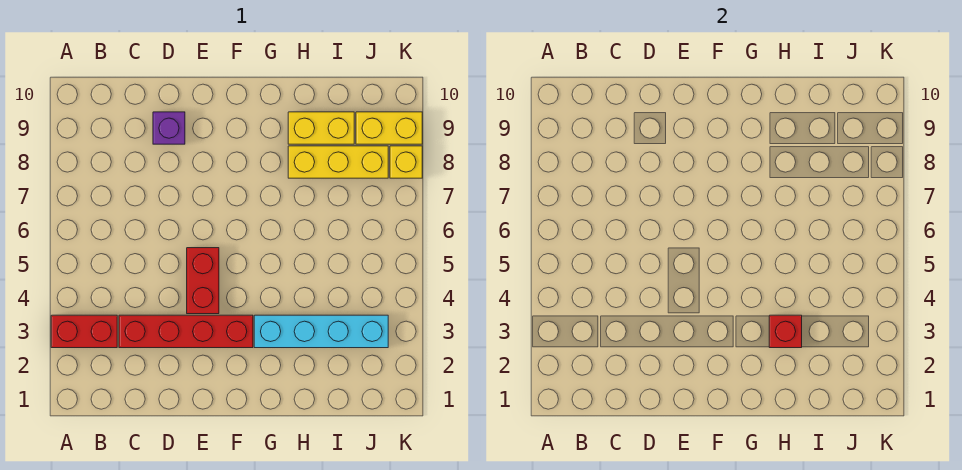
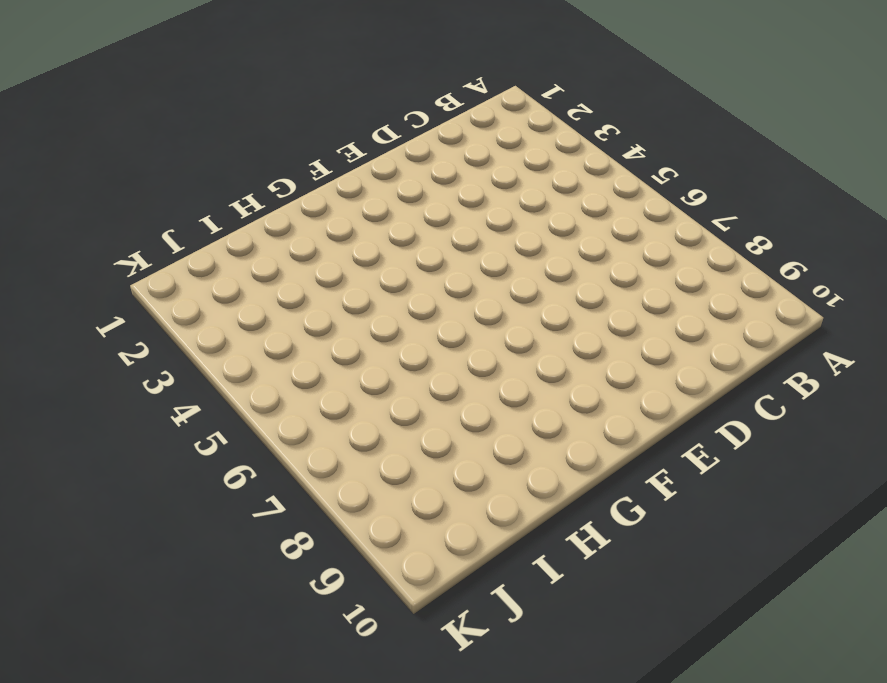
none -> red brick A3:B3 level 1
none -> red brick C3:F3 level 1

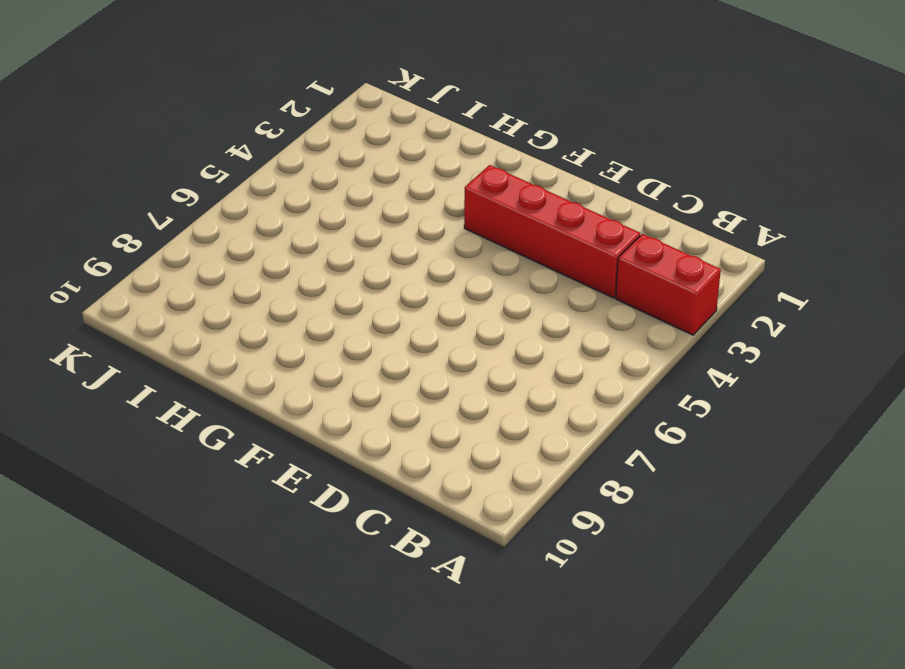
none -> purple brick D9 level 1
none -> red brick E4:E5 level 1

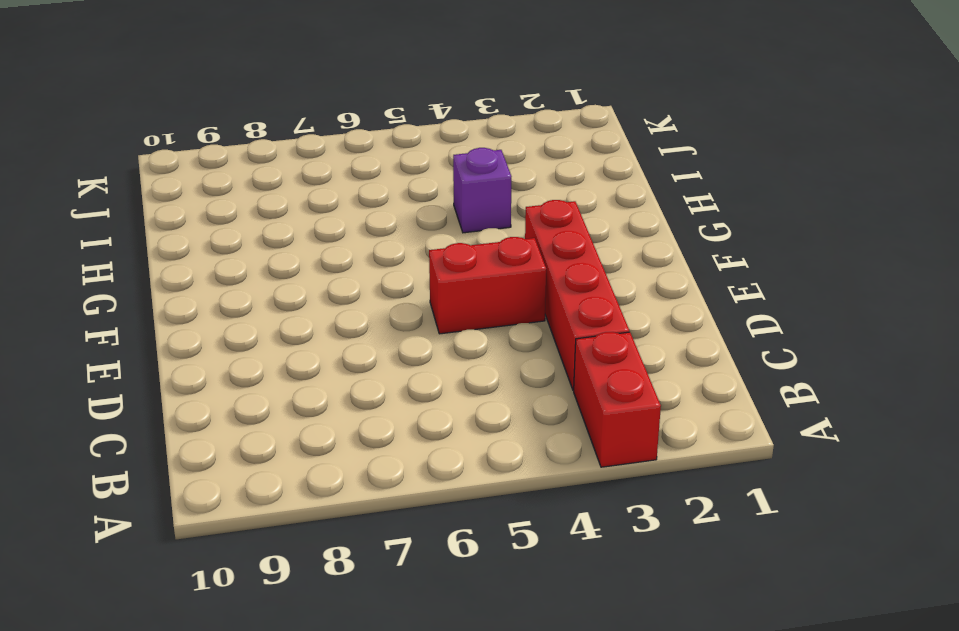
purple brick H4 level 1 -> purple brick D9 level 1
none -> cyan brick G3:J3 level 1
none -> yellow brick H8:J8 level 1

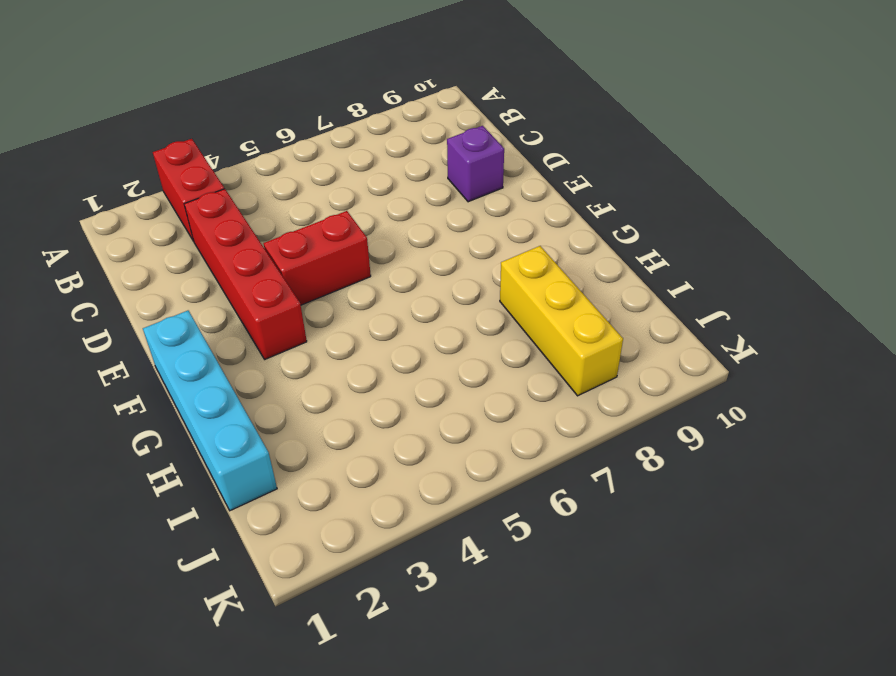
cyan brick F1:I1 level 1 -> cyan brick G3:J3 level 1
none -> yellow brick H9:I9 level 1
none -> yellow brick J9:K9 level 1

